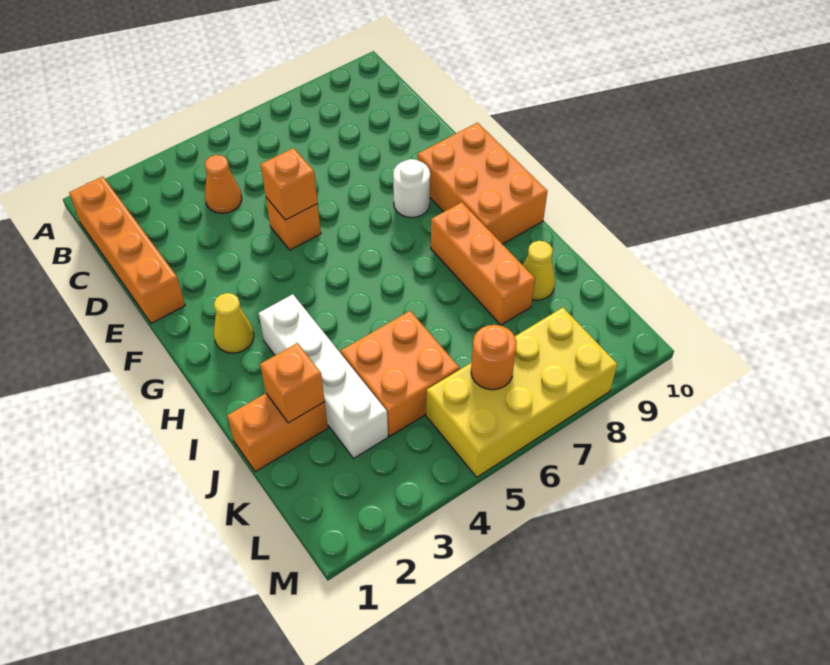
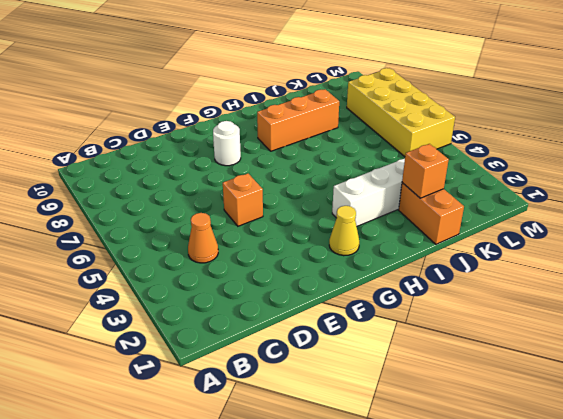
none -> orange brick B1:E1 level 1
none -> orange brick F9:H10 level 1
none -> orange brick J4:K5 level 1

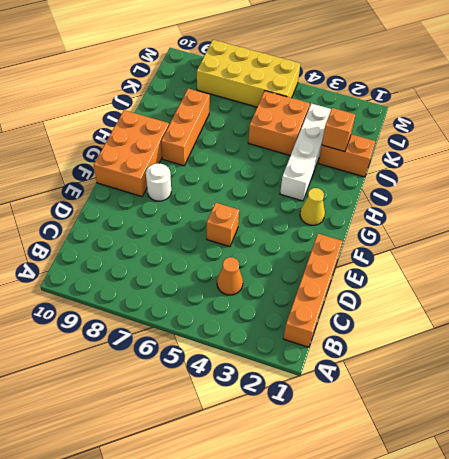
none -> yellow cone J9 level 1
none -> orange brick E5 level 2
none -> orange round brick L6 level 2

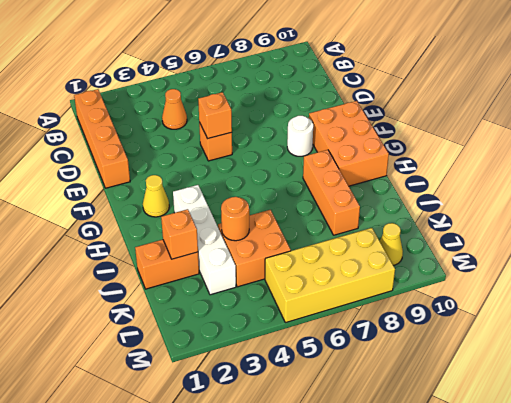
orange round brick J4 level 2 -> orange round brick L6 level 2
yellow cone L9 level 1 -> yellow cone J9 level 1

